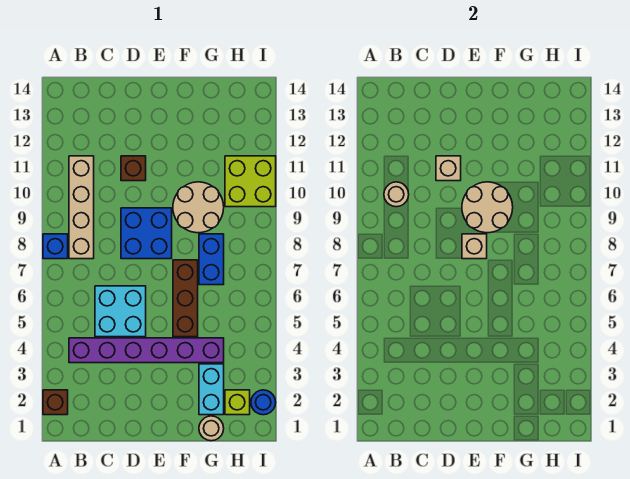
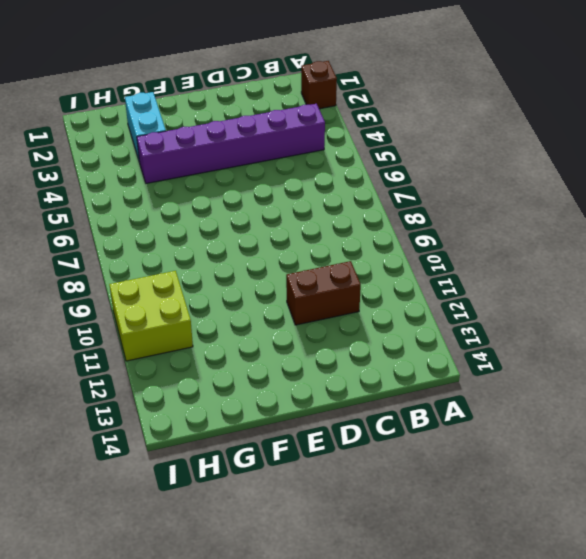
brown brick C11:D11 level 1 -> brown brick D11 level 1
none -> blue brick A8 level 1
none -> tan brick B8:B11 level 1
none -> cyan brick C5:D6 level 1

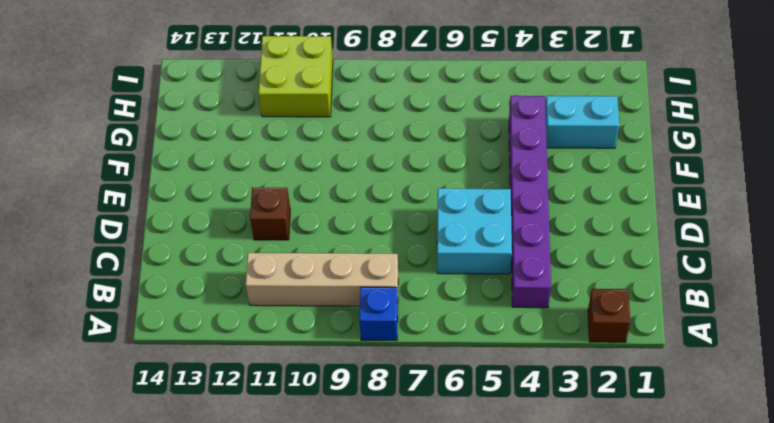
none -> blue brick D8:E9 level 1
none -> brown brick F5:F7 level 1
none -> tan round brick F9:G10 level 1

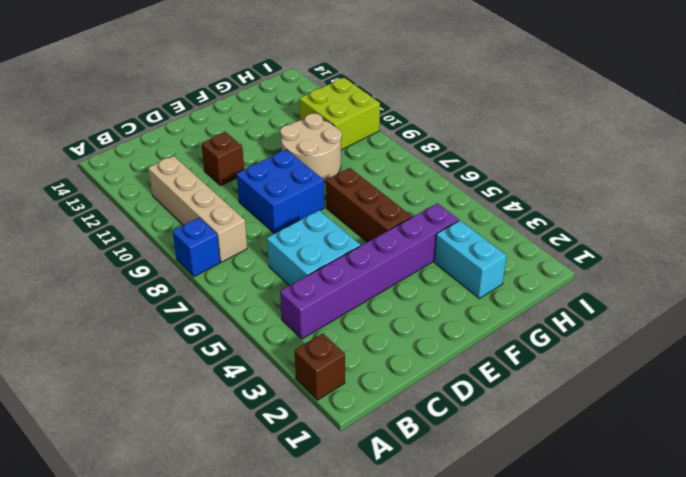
none -> tan round brick G1 level 1
none -> blue brick G7:G8 level 1
none -> lime brick H2 level 1

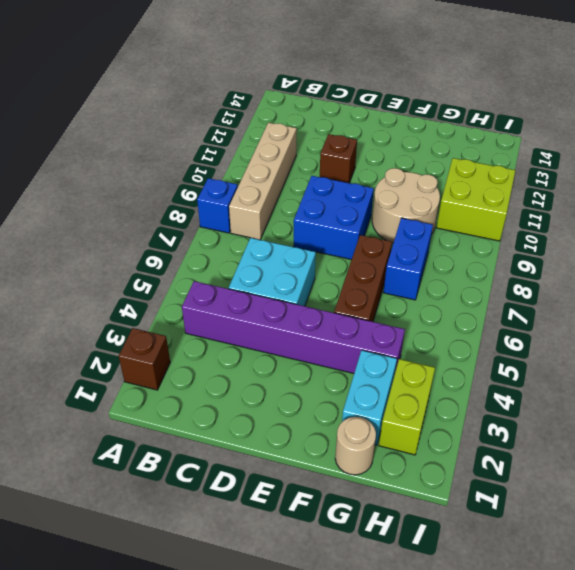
lime brick H2:H3 level 1 -> lime brick H2 level 1
none -> blue round brick I2 level 1
none -> tan round brick B10 level 2
none -> tan brick D11 level 2

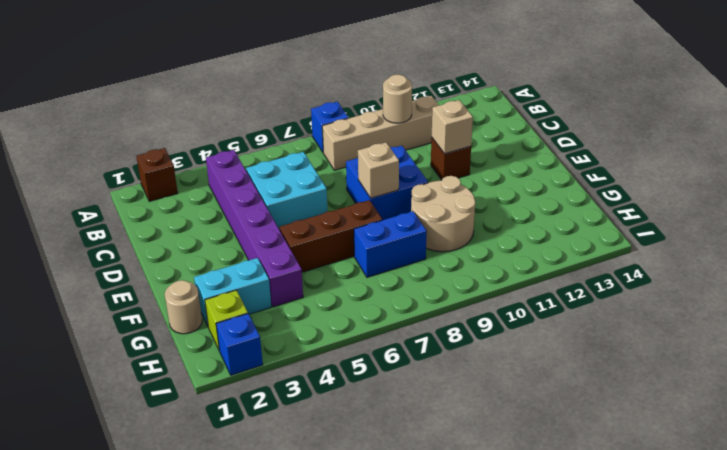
blue brick I2 level 1 -> blue round brick I2 level 1
none -> lime brick H10:I11 level 1
none -> tan round brick E9:F10 level 2

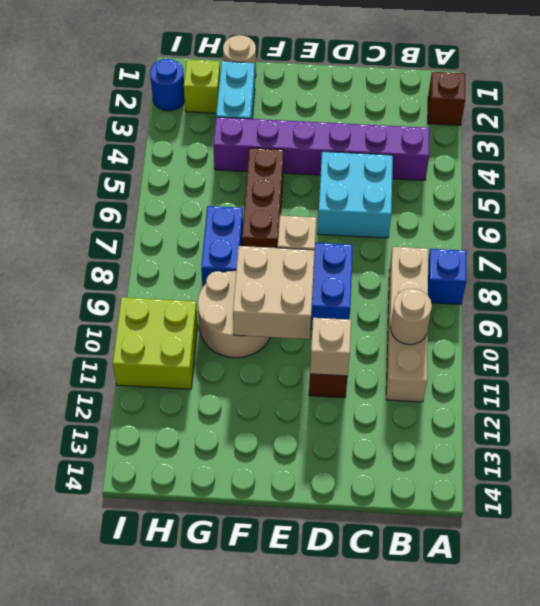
tan brick E9:F10 level 2 -> tan round brick E9:F10 level 2

